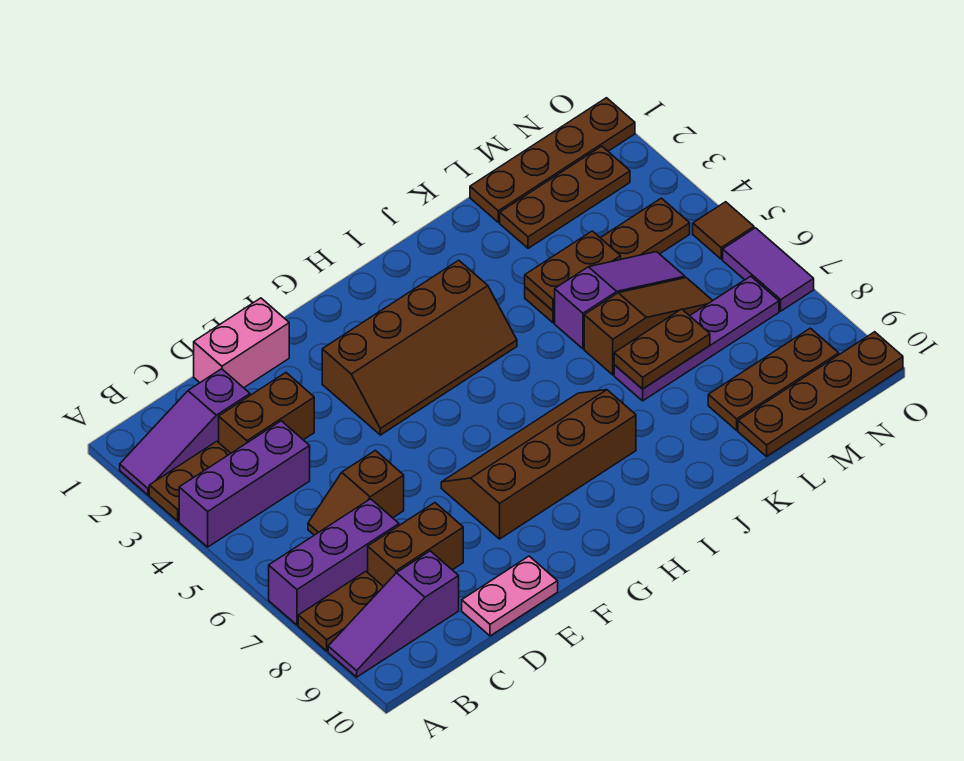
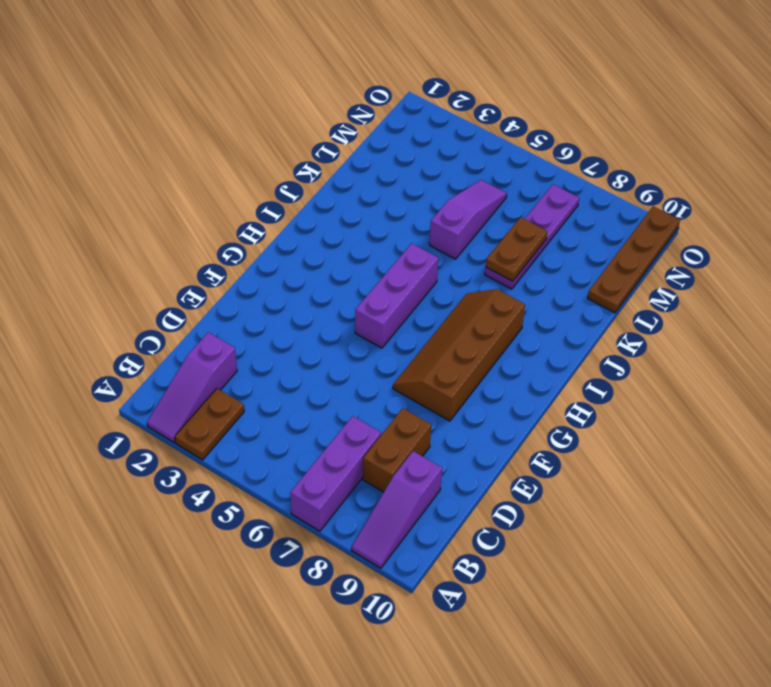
purple brick G5:I5 level 1 -> purple brick A4:C4 level 1
none -> brown plate A8:B8 level 1
none -> brown brick C3:D3 level 1
none -> brown slope C6:D6 level 1 top D

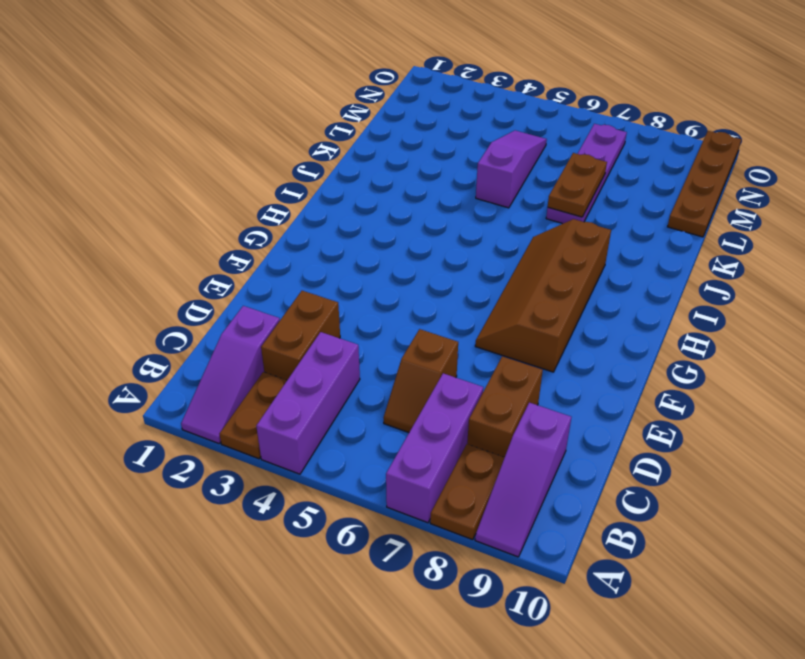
none -> pink brick D1:E1 level 1
none -> pink plate D10:E10 level 1
none -> brown slope F3:I4 level 1 top 3

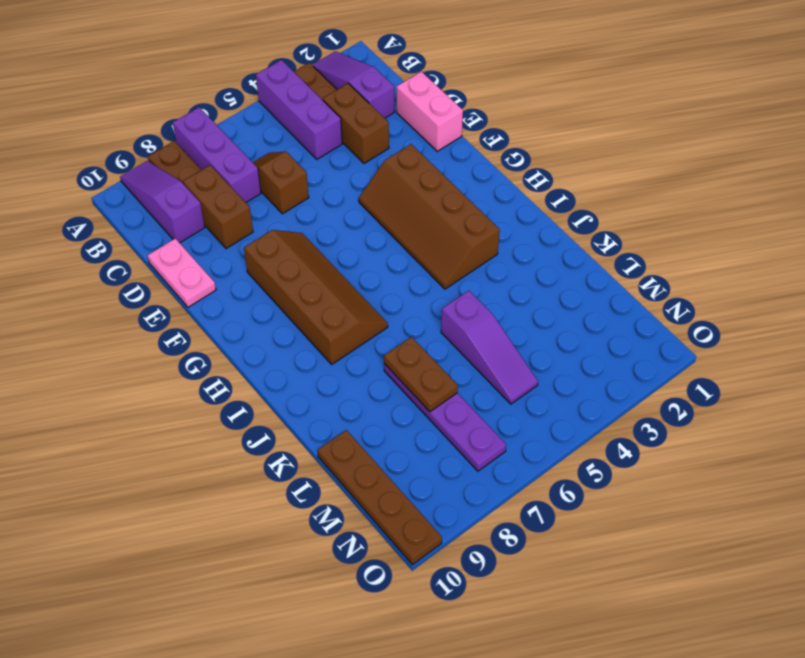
none -> brown plate K4:N4 level 1
none -> brown slope K6:M6 level 1 top K
none -> brown plate L1:O1 level 1

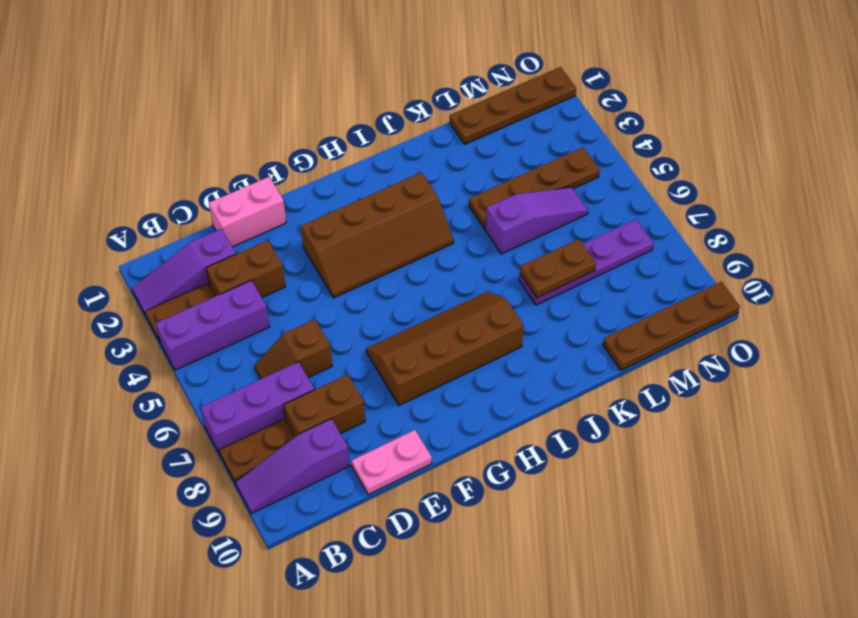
none -> brown slope K6:M6 level 1 top K
none -> brown plate L2:N2 level 1
none -> brown plate L9:N9 level 1

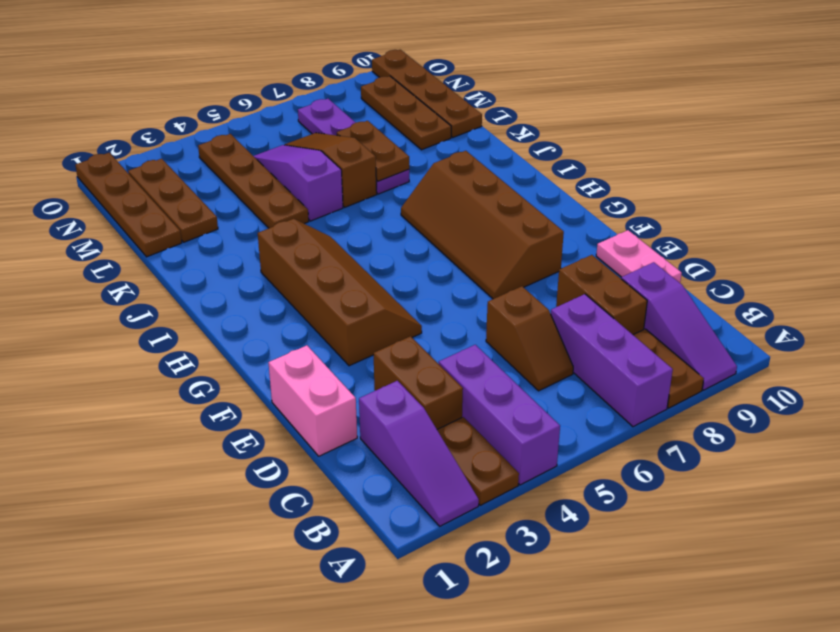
none -> brown tile O5 level 1
none -> purple tile O6:O7 level 1
none -> brown plate K4:L4 level 2

